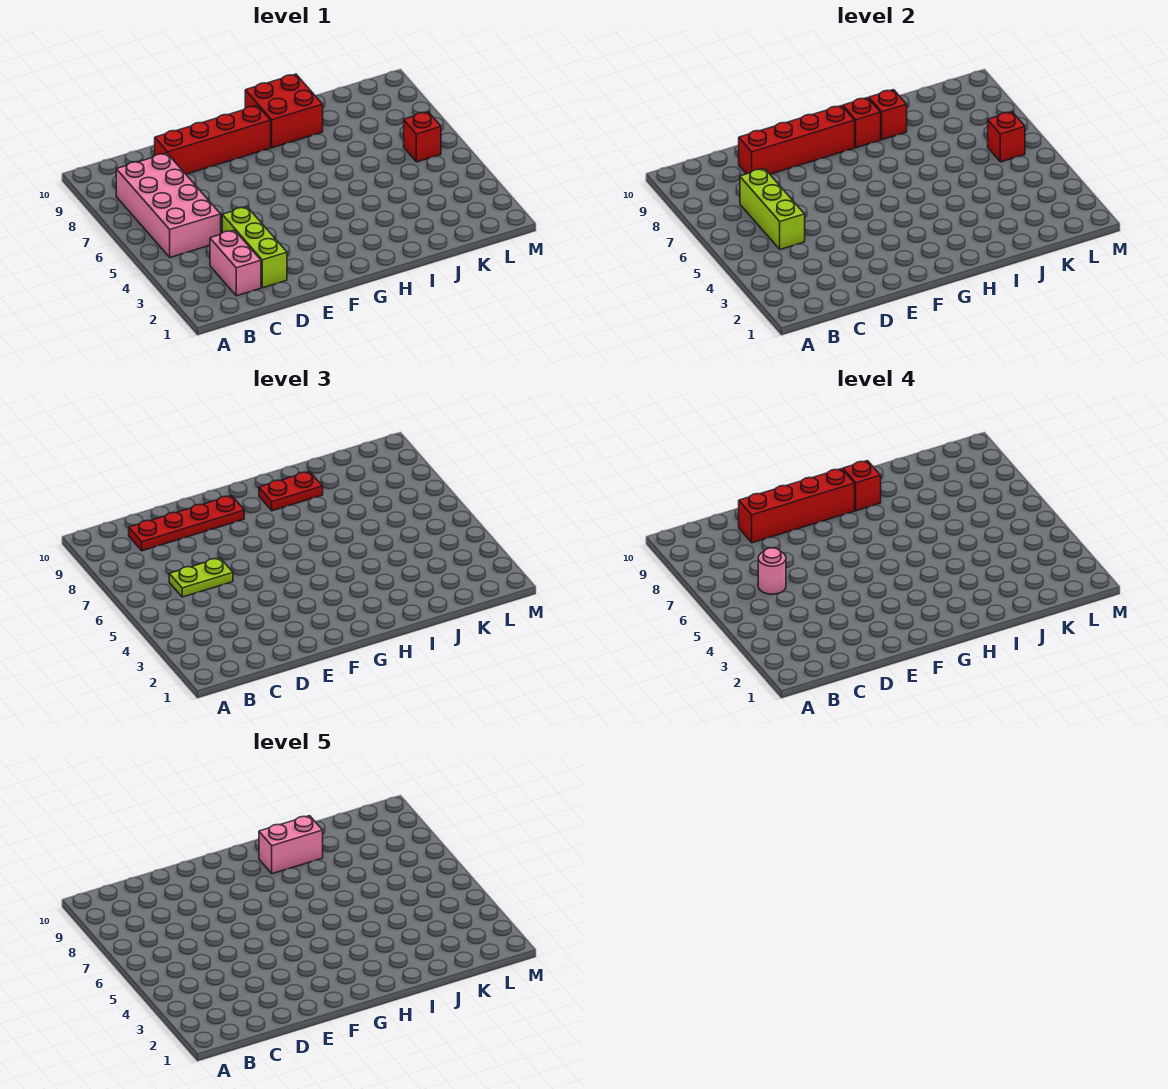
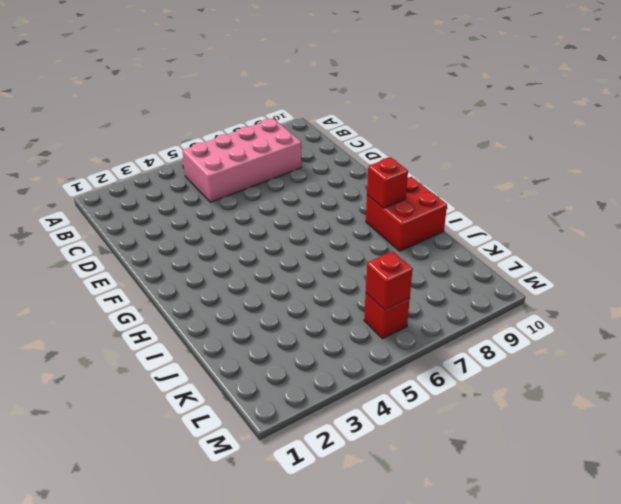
none -> pink brick C2:C3 level 1
none -> lime brick D2:D4 level 1
none -> red brick D9:G9 level 1

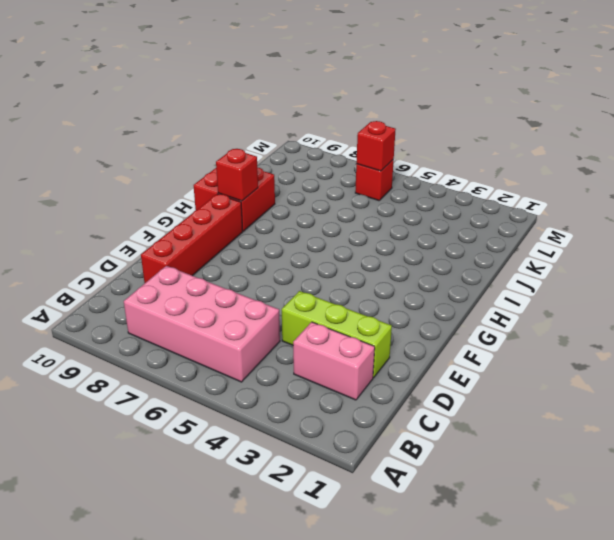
none -> lime brick C5:C7 level 2
none -> red brick D9:G9 level 2
none -> red brick I9 level 2

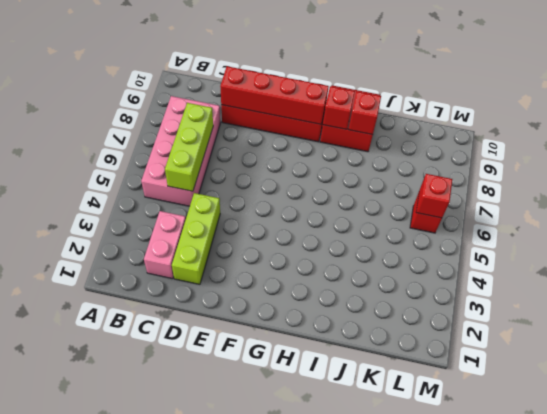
none -> lime plate C6:D6 level 3
none -> red plate C9:F9 level 3
none -> red plate H9:I9 level 3

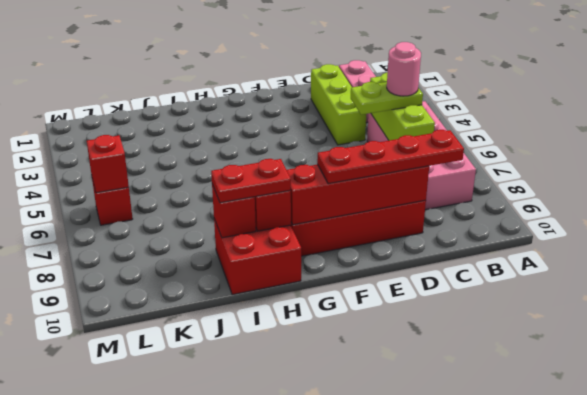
none -> red brick D9:G9 level 4
none -> red brick H9 level 4
none -> pink brick H9:I9 level 5

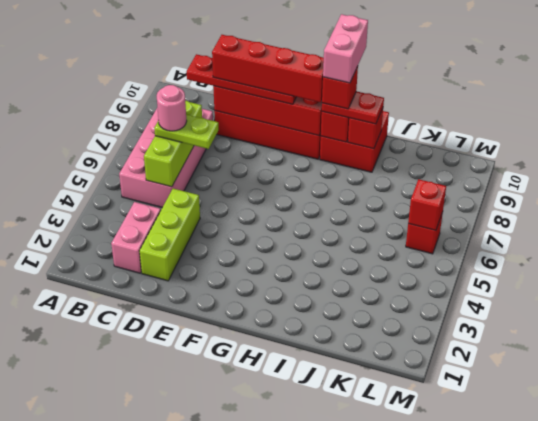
pink brick H9:H10 level 5 -> pink brick H9:I9 level 5

